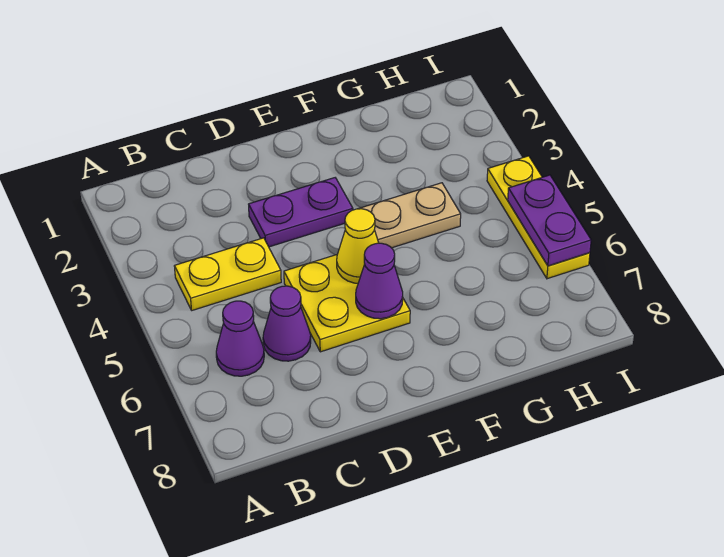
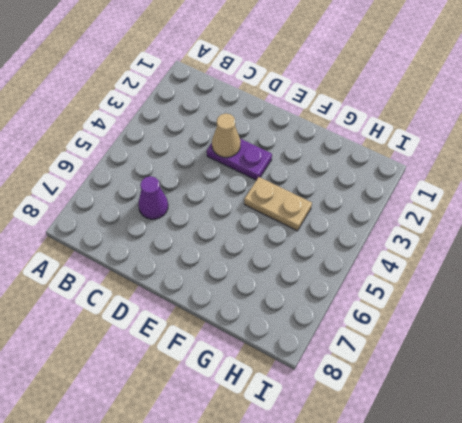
tan cone D3 level 2 -> none
none -> yellow plate B4:C4 level 1
none -> purple cone B6 level 1

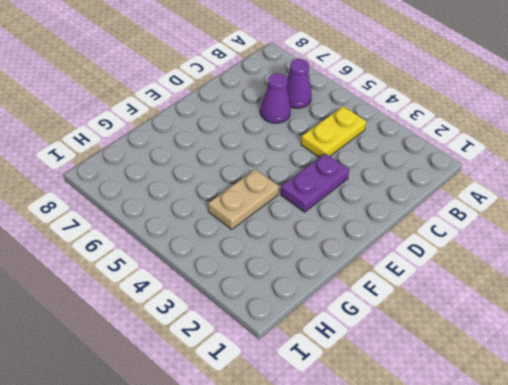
none -> yellow plate D5:E6 level 1
none -> yellow plate I4:I6 level 1

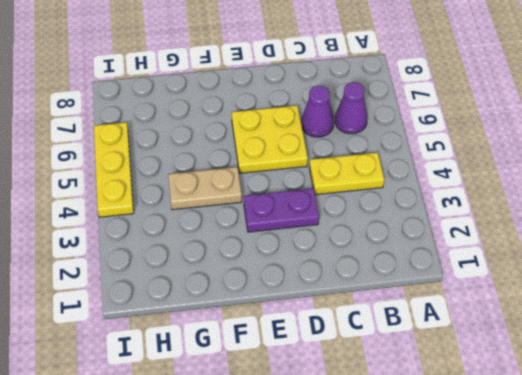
none -> yellow cone E5 level 2
none -> purple cone E6 level 2

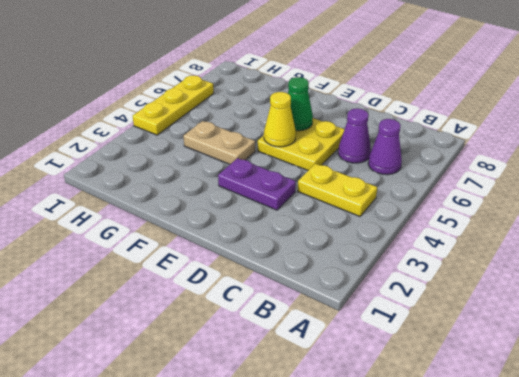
green cone E6 level 2 -> purple cone E6 level 2
none -> purple plate I5:I6 level 2

